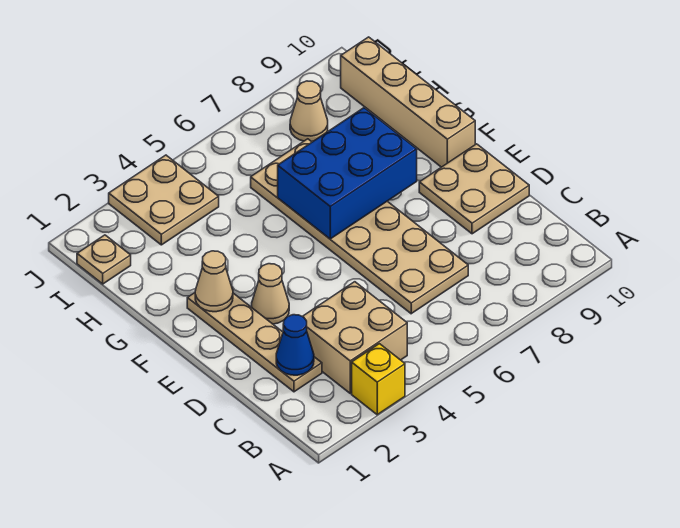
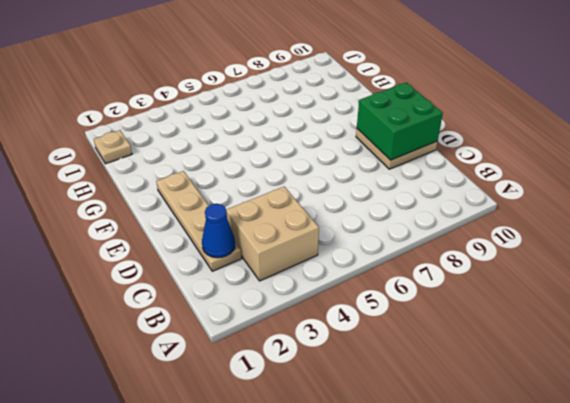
green brick D9:E10 level 2 -> none
none -> yellow brick A3 level 1
none -> tan plate C6:H7 level 1
none -> tan cone E3 level 1

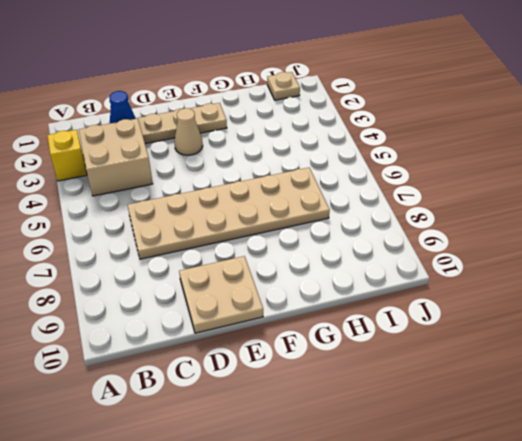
none -> tan brick F10:I10 level 1
none -> tan plate I3:J4 level 1
none -> tan cone I8 level 1

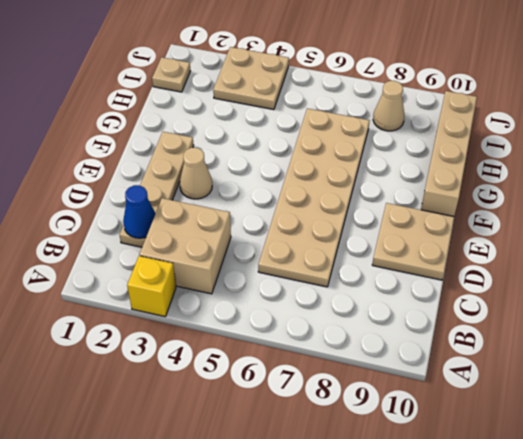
none -> tan cone F2 level 2
none -> blue brick F6:G8 level 2

